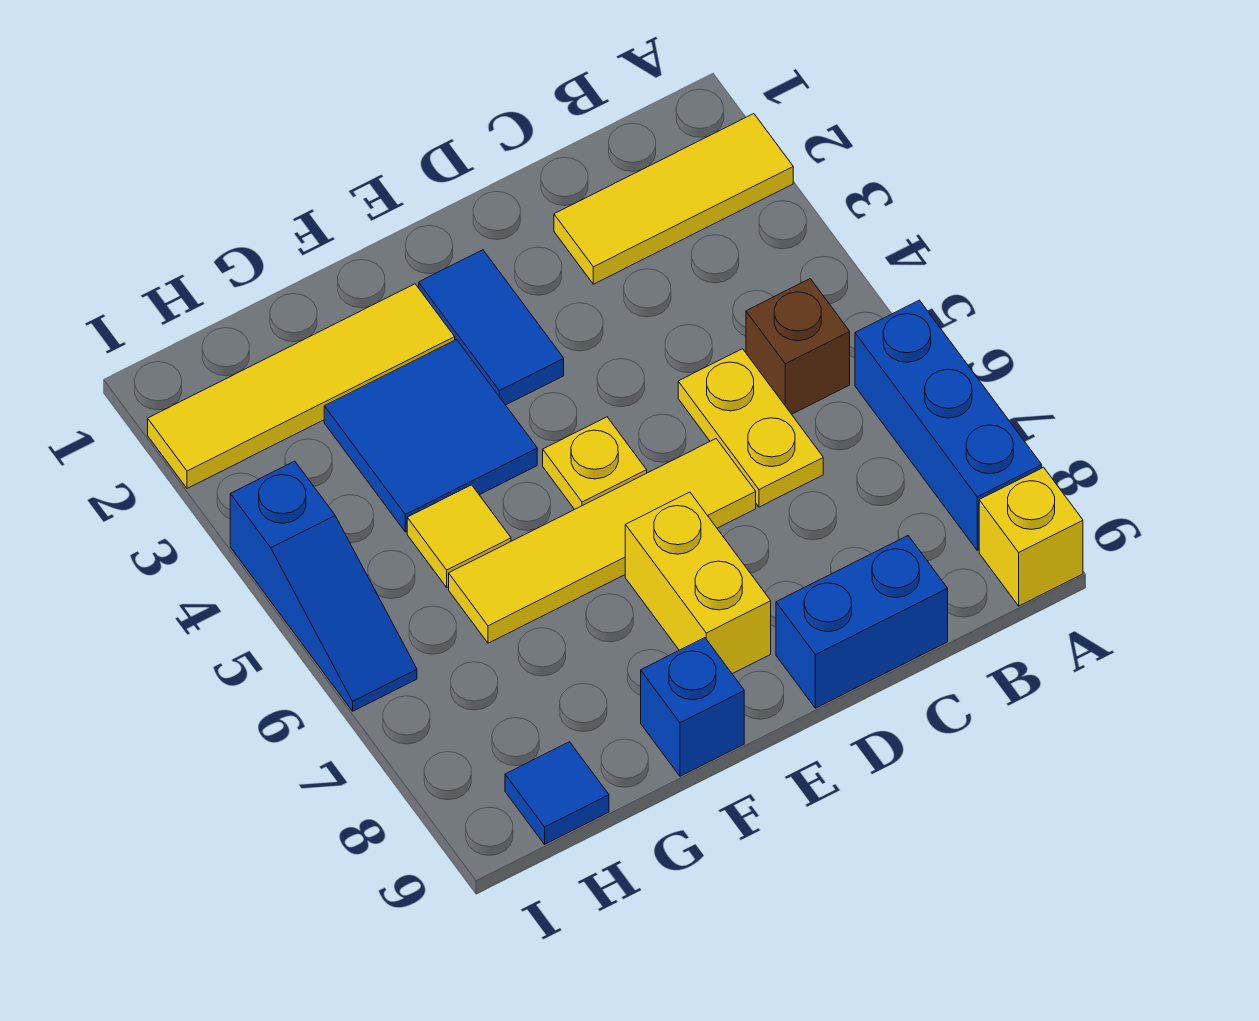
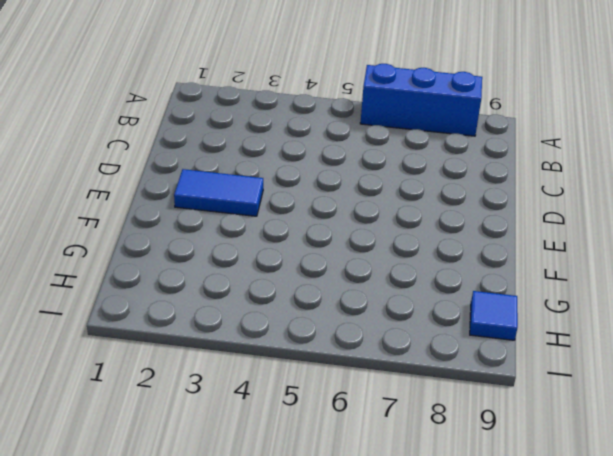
none -> yellow tile A2:C2 level 1
none -> yellow brick A9 level 1
none -> brown brick B5 level 1

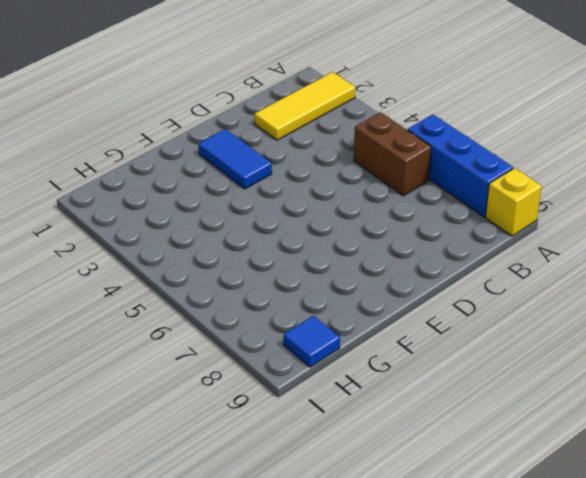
brown brick B5:B6 level 1 -> brown brick B5 level 1
none -> yellow plate C5:C6 level 1
none -> blue brick C9:D9 level 1
none -> yellow tile D6:G6 level 1

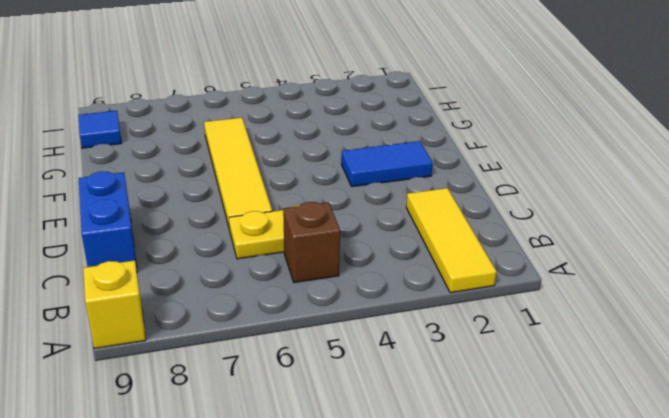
none -> blue brick A6:A8 level 1
none -> yellow plate E5 level 1
none -> yellow brick E7:E8 level 1

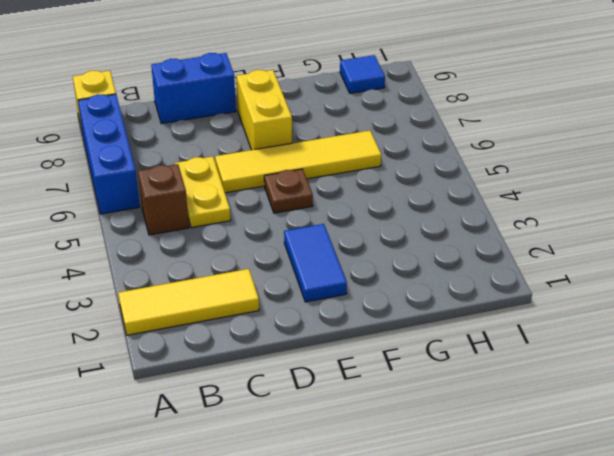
brown plate E5 level 1 -> yellow plate E5 level 1
none -> yellow tile F2:I2 level 1
none -> blue tile F3:G4 level 1
none -> blue brick F9 level 1

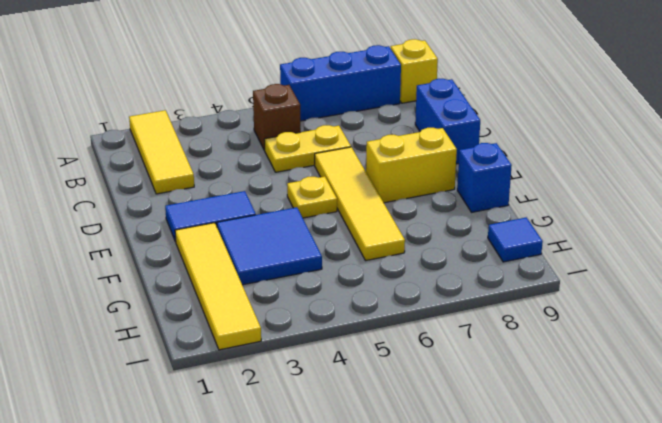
none -> yellow tile G5 level 1
none -> blue slope I4:I6 level 1 top 4

